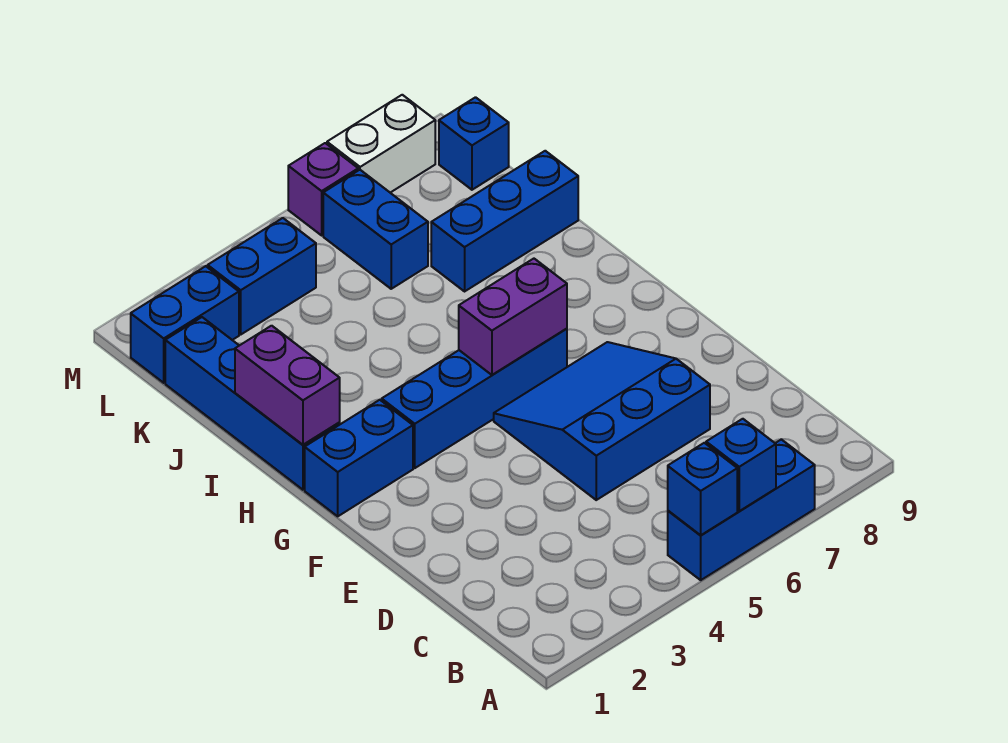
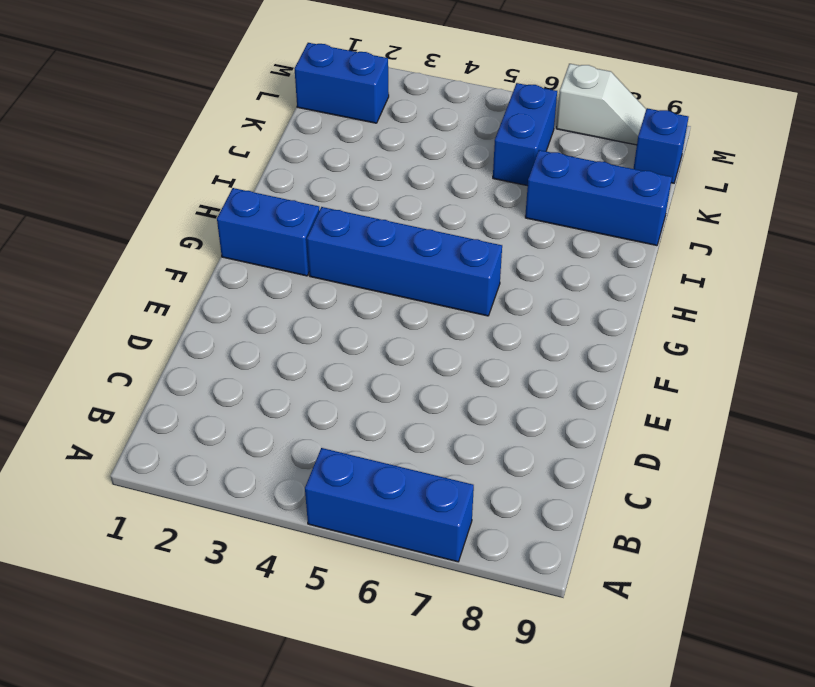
white slope M7:M8 level 1 top 7 -> white brick M7:M8 level 1
none -> blue slope D5:F7 level 1 top D
none -> blue brick H1:K1 level 1
none -> blue brick L3:L4 level 1

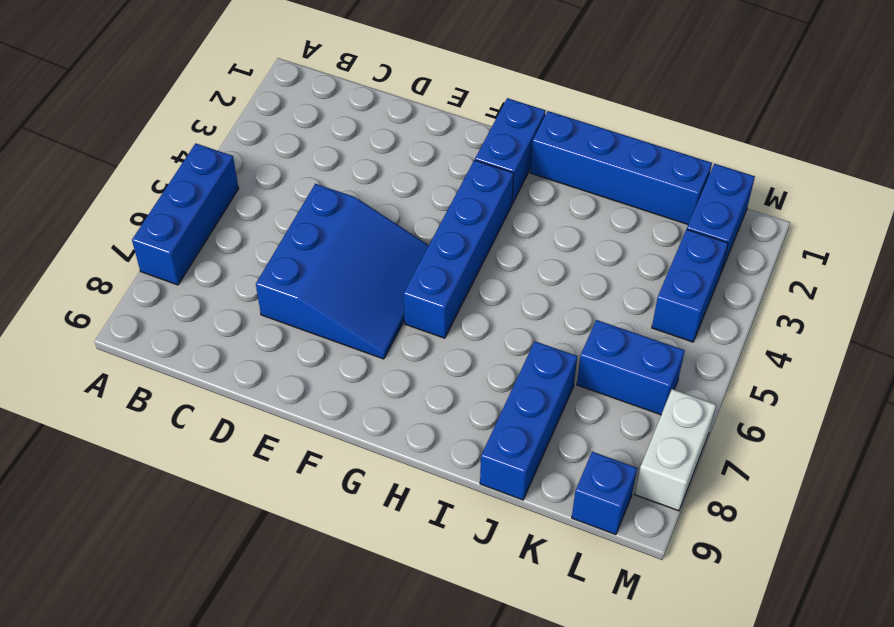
none -> purple brick M6 level 1
none -> blue brick A5 level 2
none -> blue brick A6 level 2

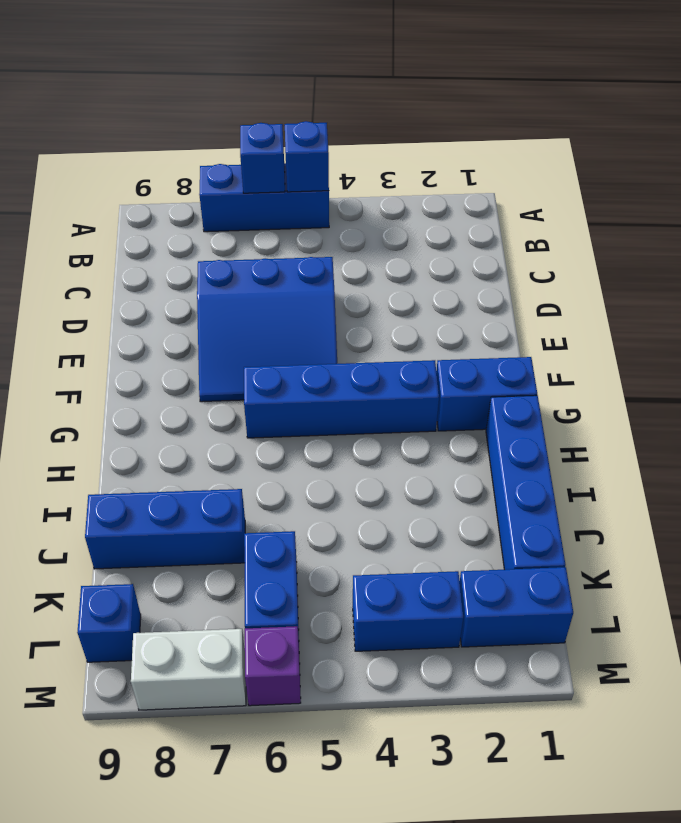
none -> purple brick G5:G6 level 2
none -> purple brick H1:I1 level 2

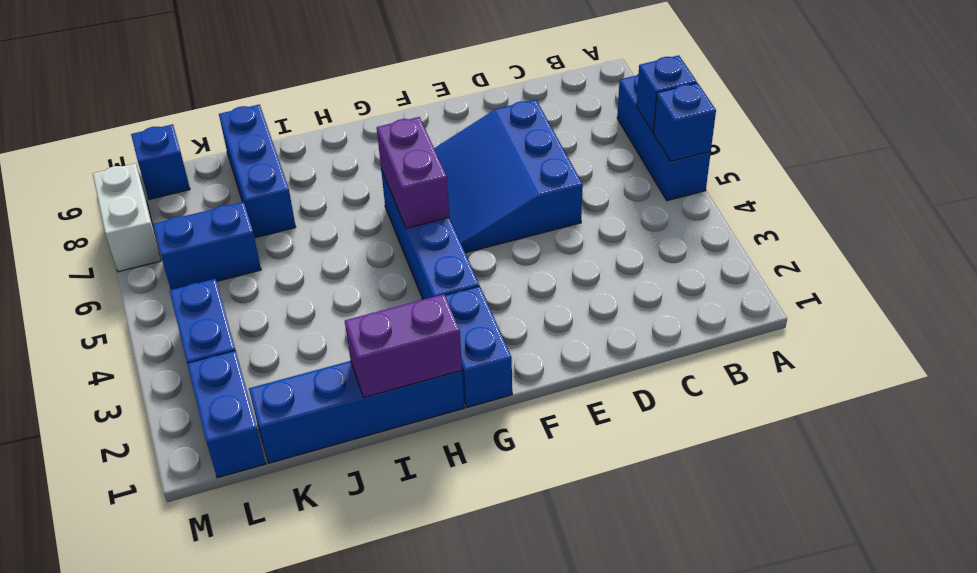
none -> purple brick M6 level 1

